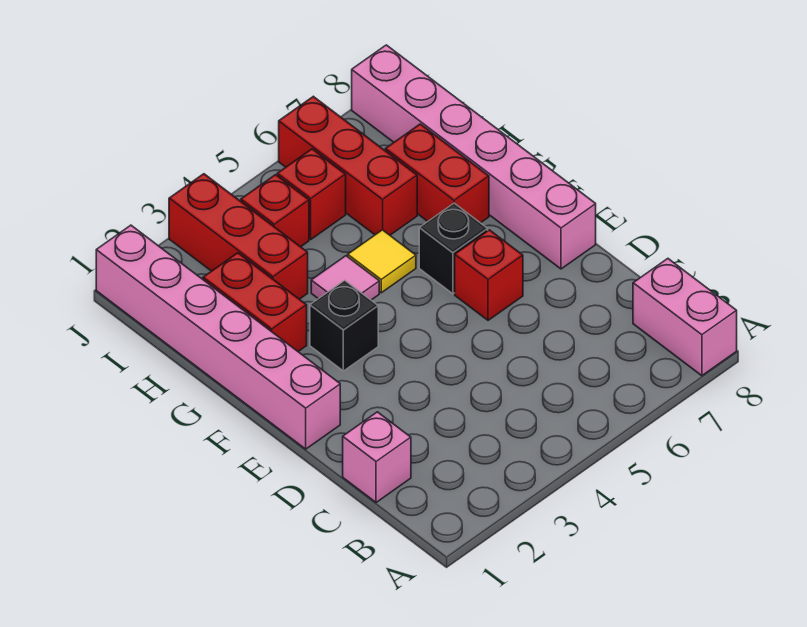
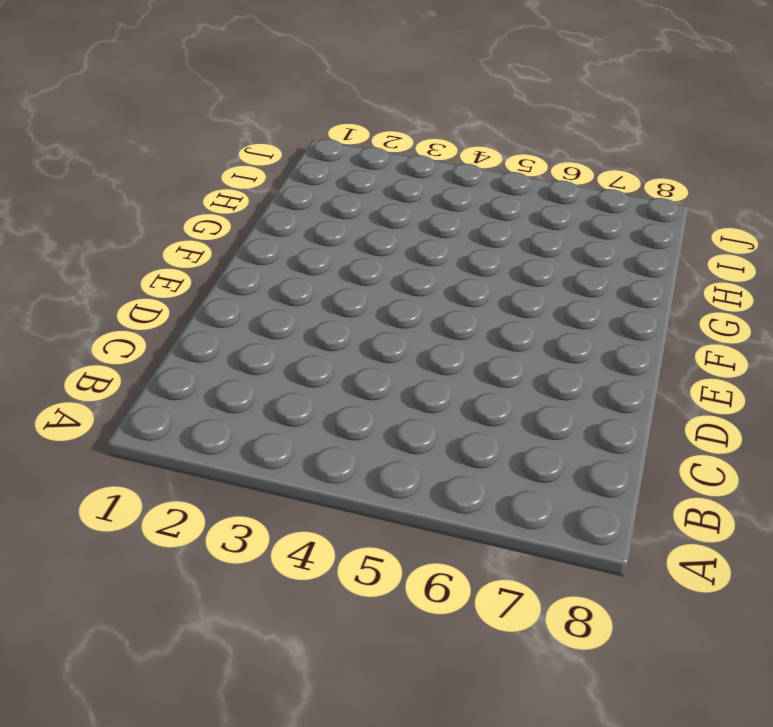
none -> pink brick A8:B8 level 1
none -> pink brick C1 level 1
none -> pink brick E1:J1 level 1

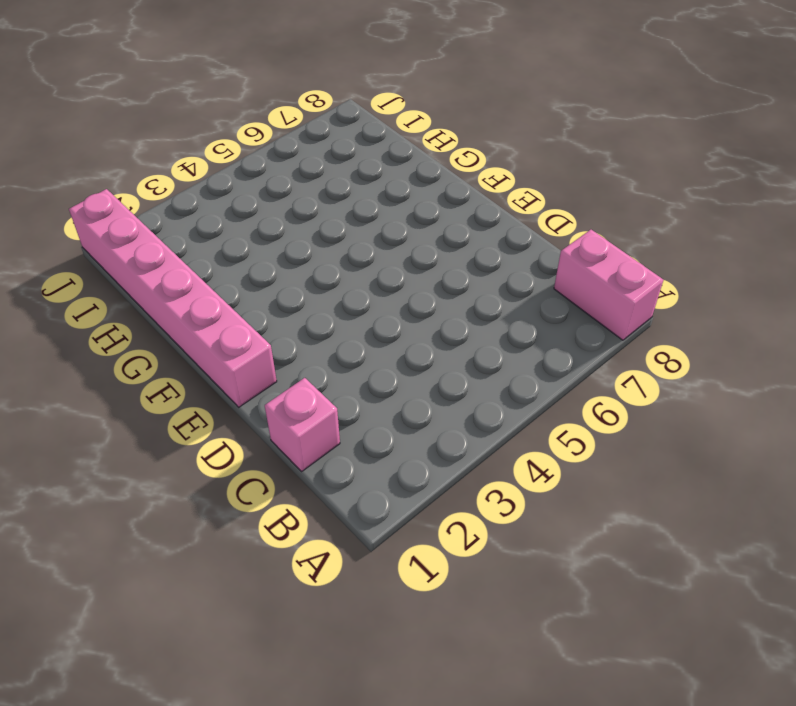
none -> red brick E6 level 1
none -> pink brick E8:J8 level 1
none -> black brick F3 level 1

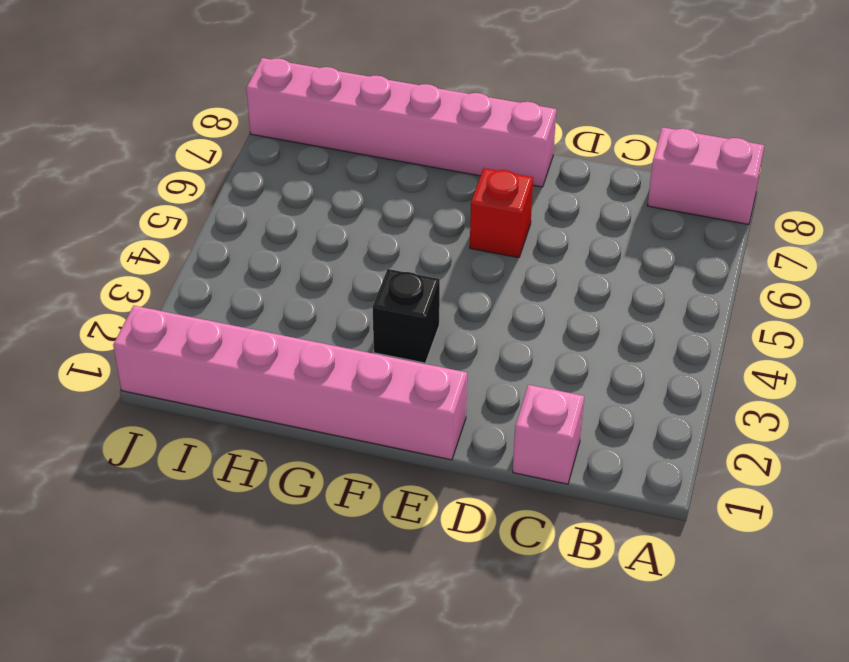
none -> black brick F6 level 1
none -> red brick G2:H2 level 1
none -> pink tile G4 level 1

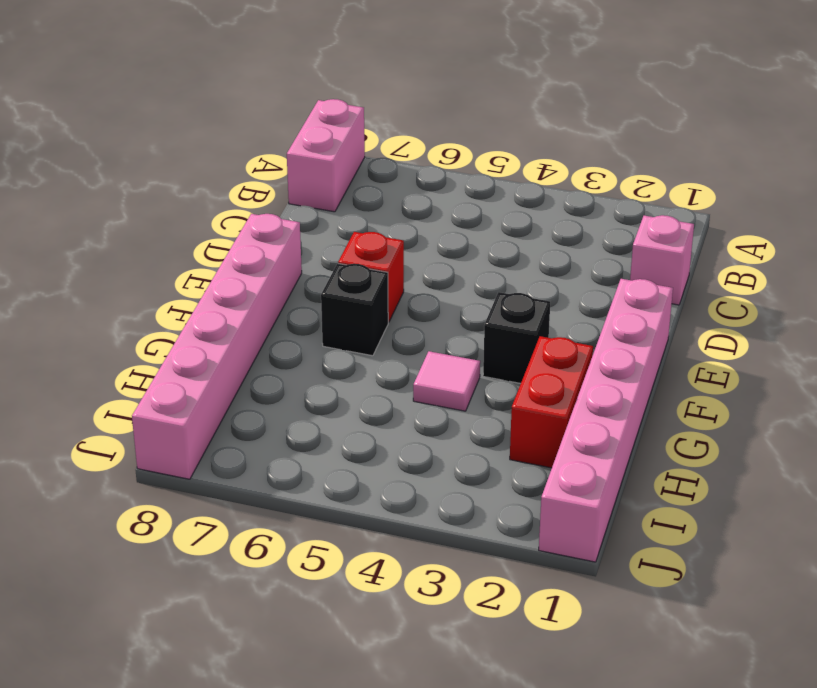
none -> yellow tile G5 level 1
none -> red brick G7:H7 level 1
none -> red brick H3:J3 level 1

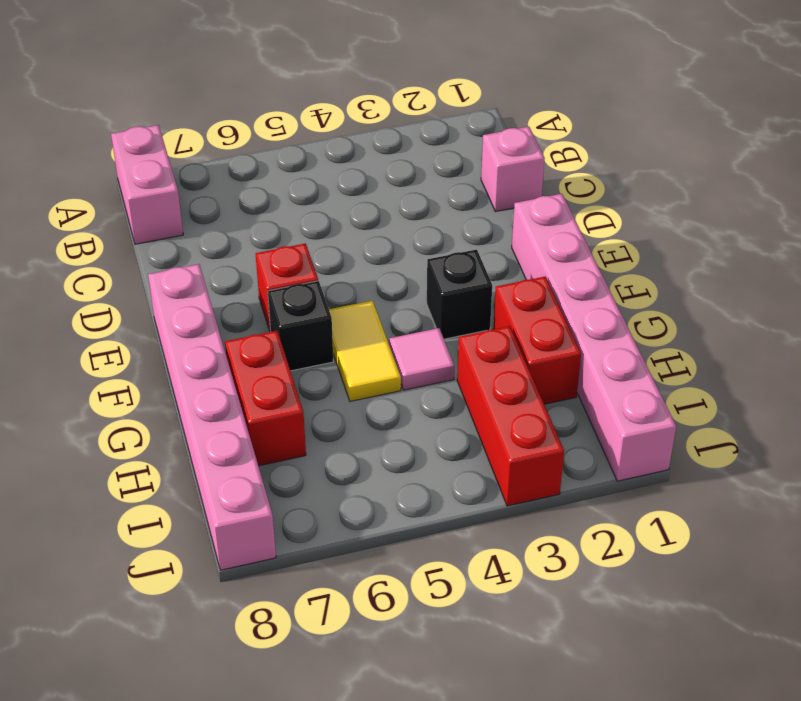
yellow tile F5:G5 level 1 -> yellow tile G5 level 1
none -> red brick H6:J6 level 1
none -> red brick I4 level 1
none -> red brick I5 level 1

